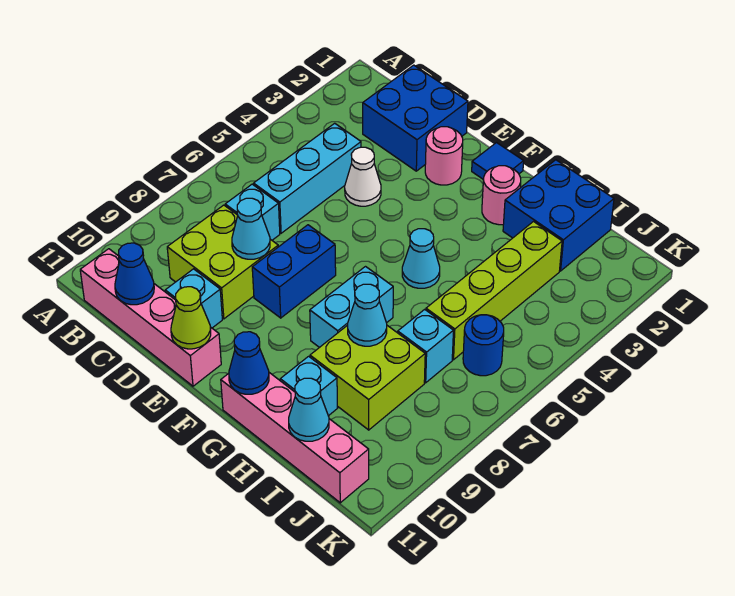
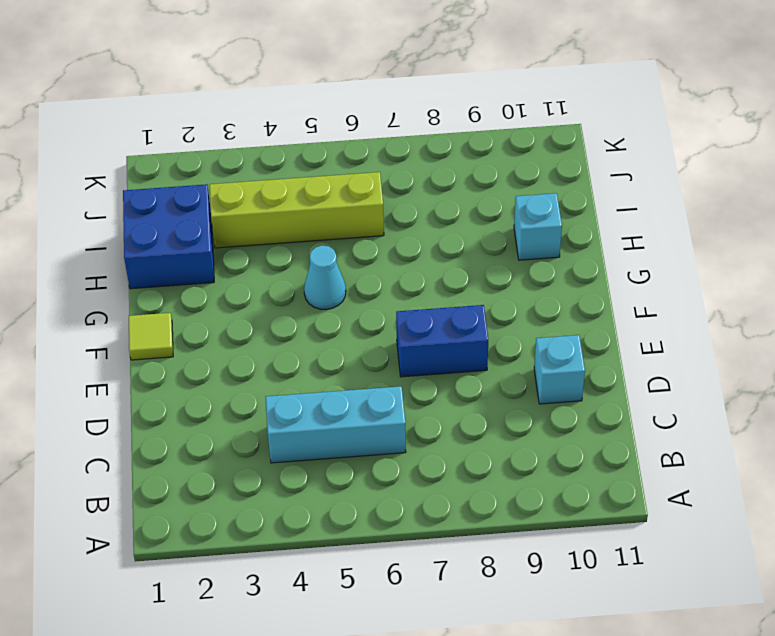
lime tile F1 level 1 -> blue tile F1 level 1
none -> pink brick B11:E11 level 1
none -> blue brick C1:D2 level 1
none -> cyan brick C7 level 1

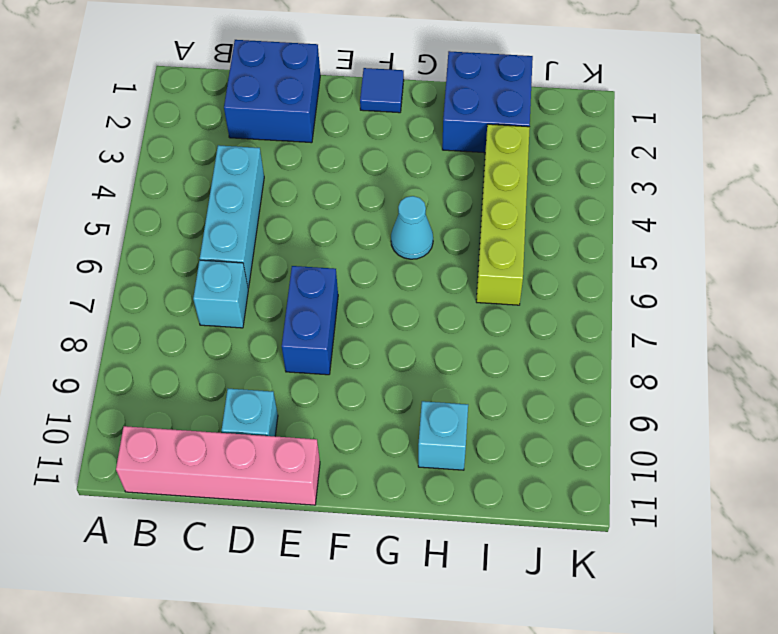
none -> lime brick C8:D9 level 1
none -> white cone D4 level 1
none -> pink round brick E2 level 1

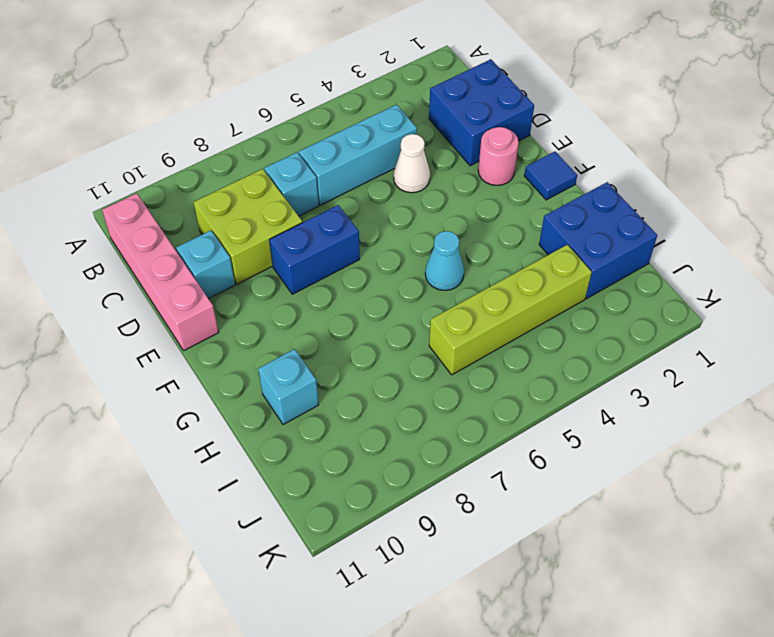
none -> pink round brick G2 level 1
none -> cyan brick G7:G8 level 1
none -> pink brick G11:J11 level 1

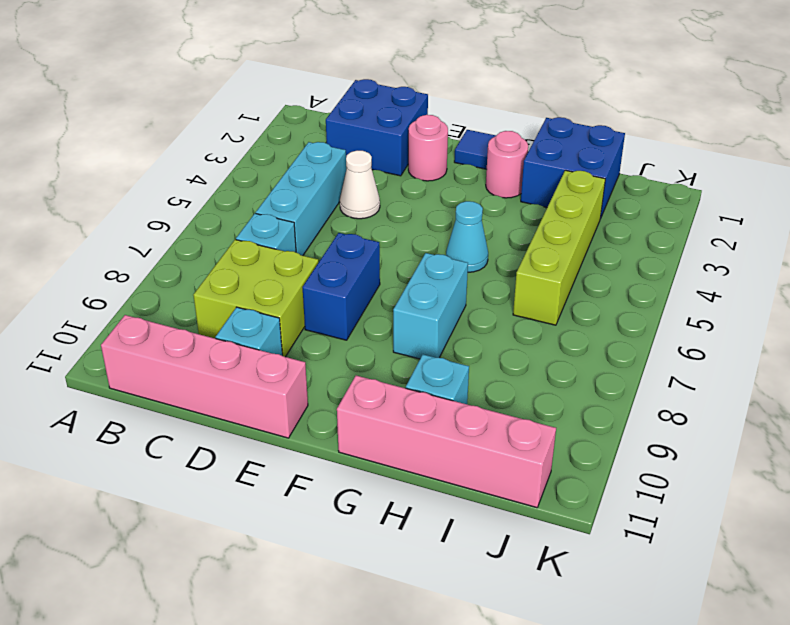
none -> lime brick H8:I9 level 1
none -> cyan brick I7 level 1
none -> blue round brick J6 level 1

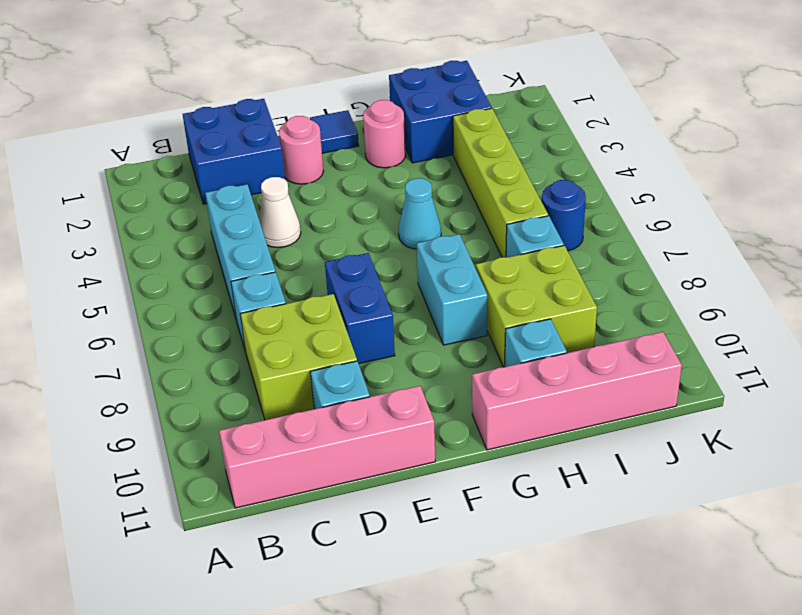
none -> blue cone C11 level 2
none -> cyan cone D8 level 2
none -> lime cone E11 level 2

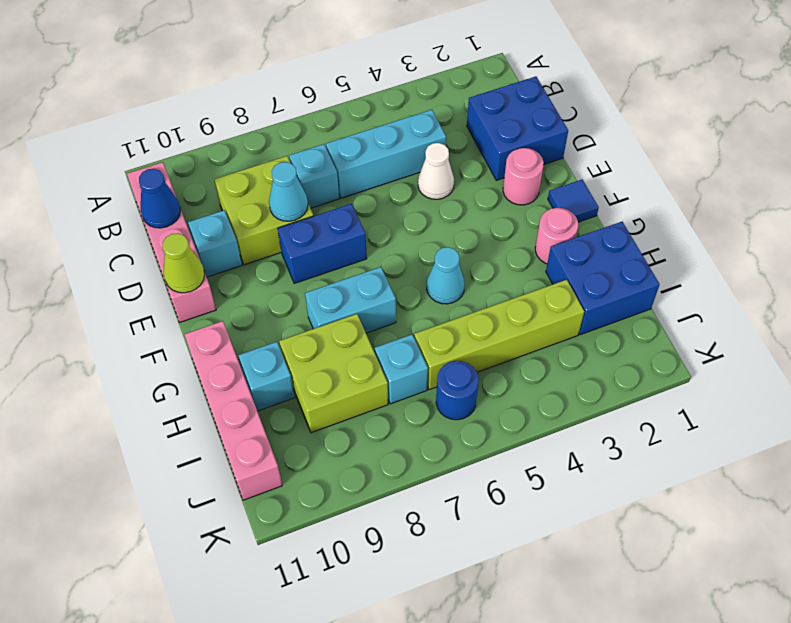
none -> blue cone G11 level 2
none -> cyan cone H8 level 2
none -> cyan cone I11 level 2

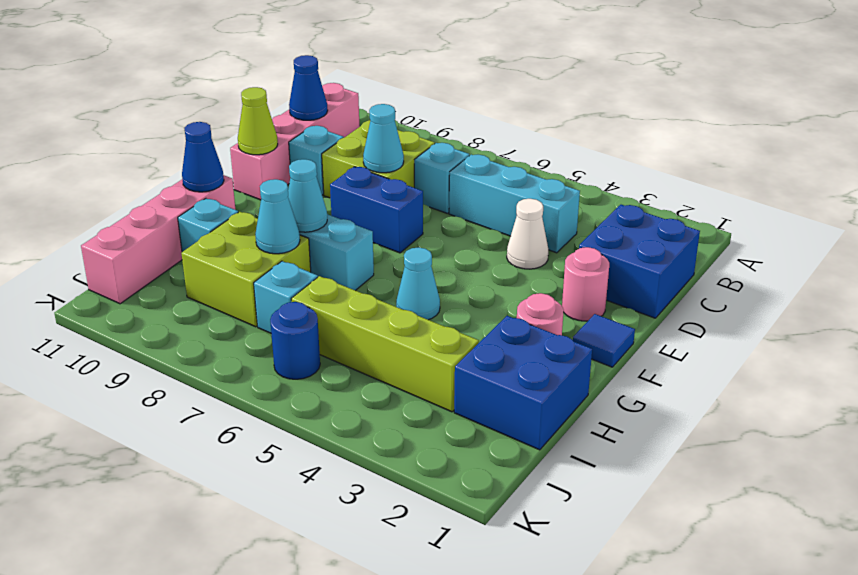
cyan cone G8 level 2 -> cyan cone I11 level 2

